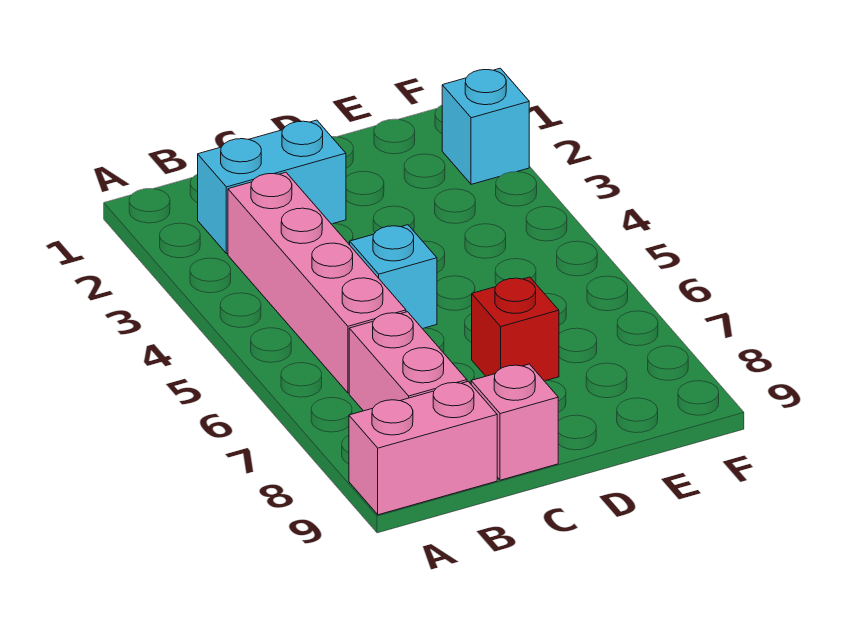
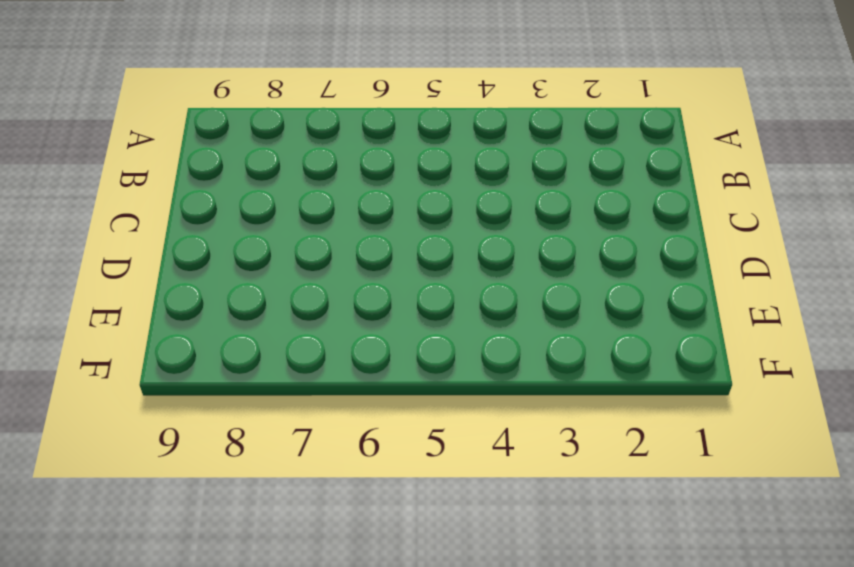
none -> pink brick A9:B9 level 1
none -> cyan brick B2:C2 level 1

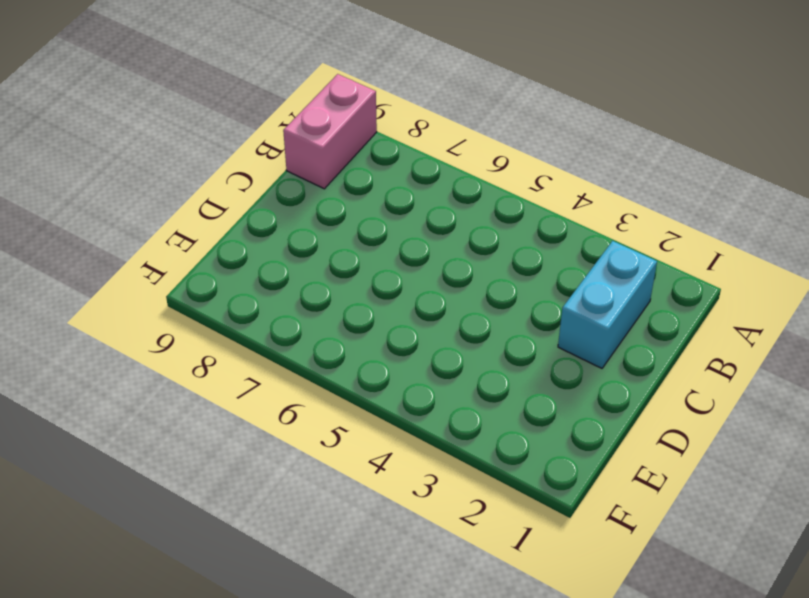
none -> pink brick B3:B6 level 1
none -> pink brick B7:B8 level 1

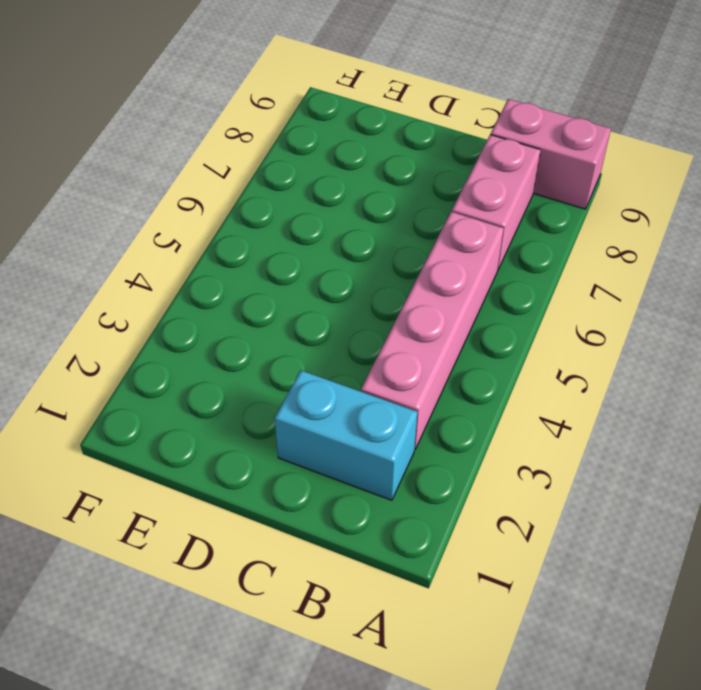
none -> cyan brick C5 level 1
none -> pink brick C9 level 1

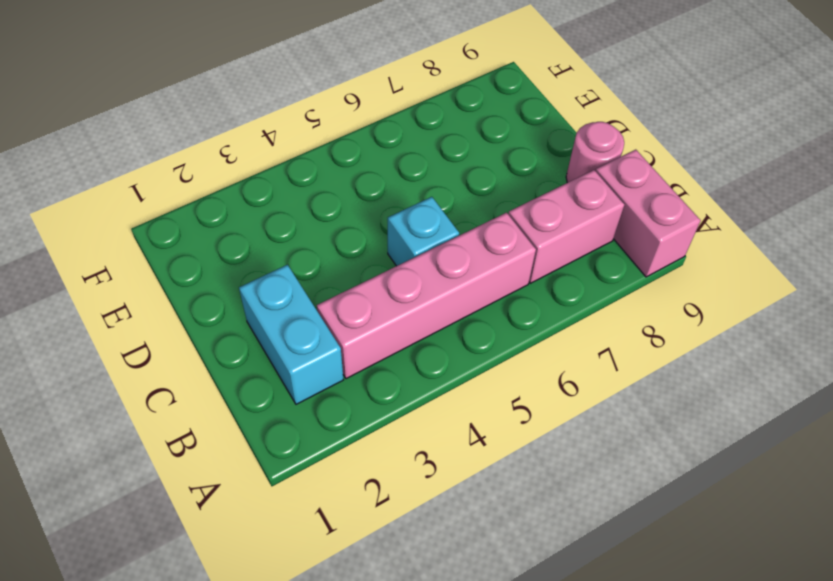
pink round brick C9 level 1 -> pink brick C9 level 1
none -> red brick D7 level 1
none -> cyan brick F2 level 1

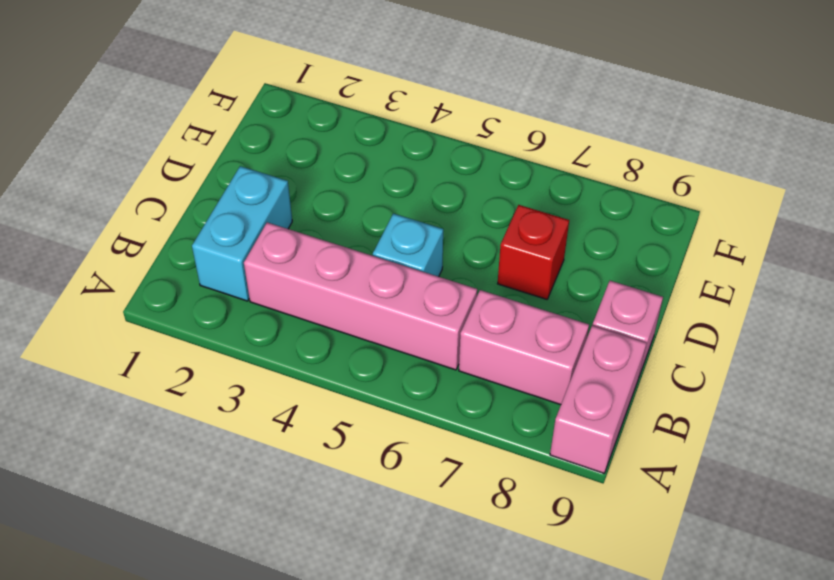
none -> cyan brick F2 level 1

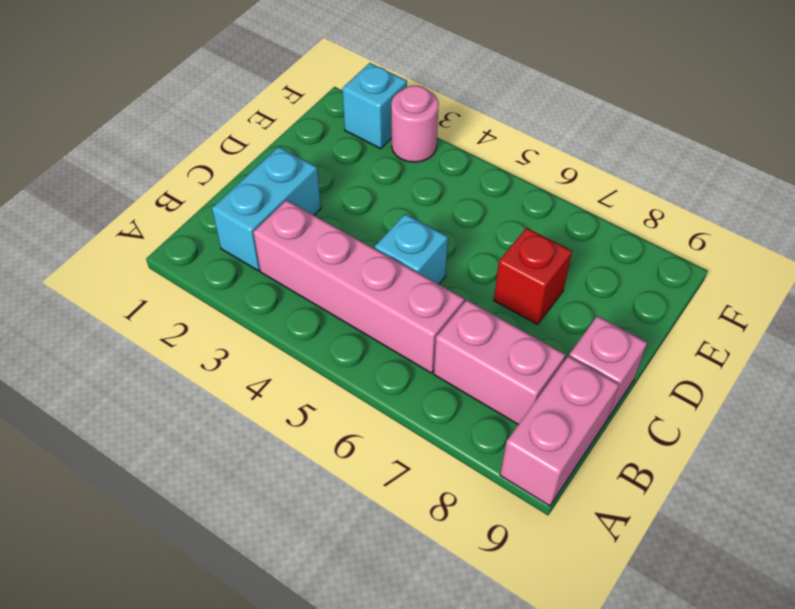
pink round brick F3 level 1 -> none

